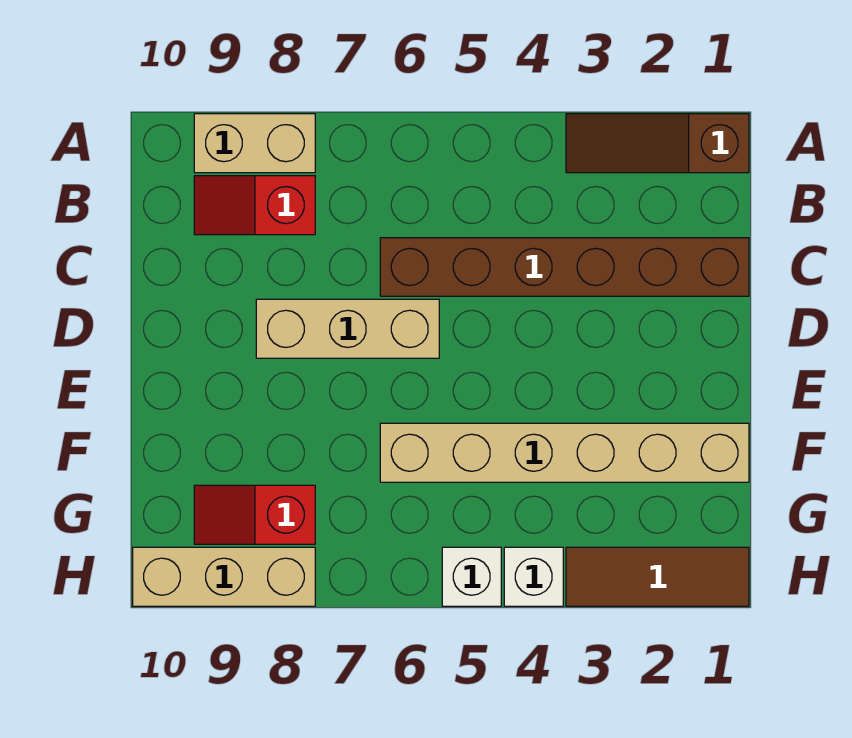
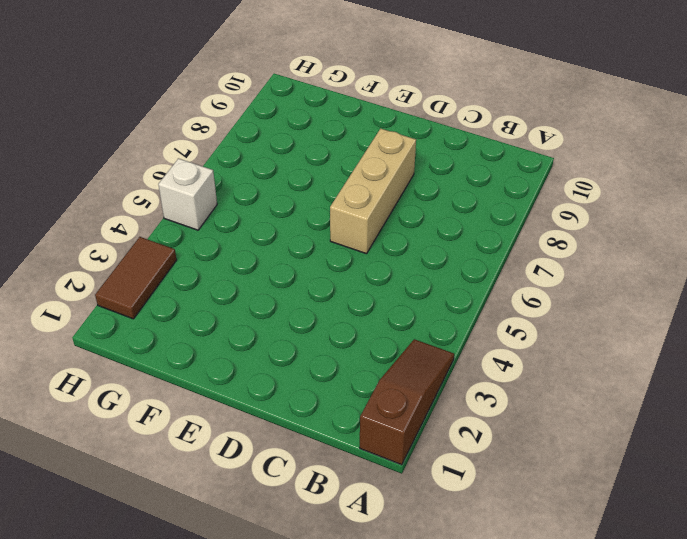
brown tile H2:H3 level 1 -> brown tile H1:H3 level 1
none -> tan brick A8:A9 level 1
none -> red slope B8:B9 level 1 top 8

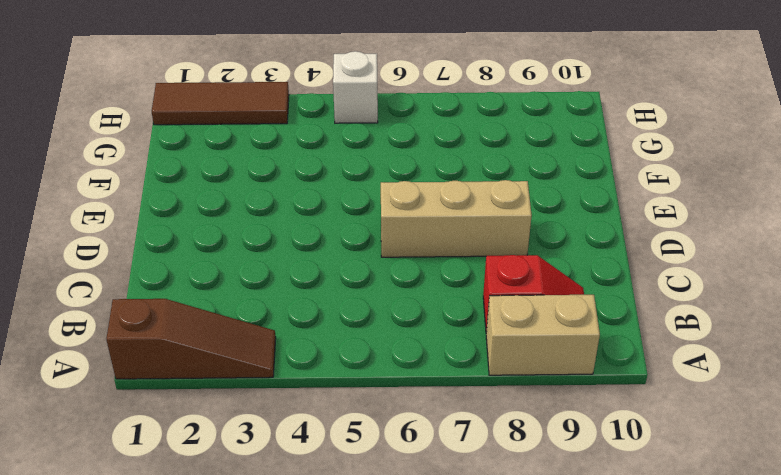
none -> brown brick C1:C6 level 1
none -> tan brick F1:F6 level 1

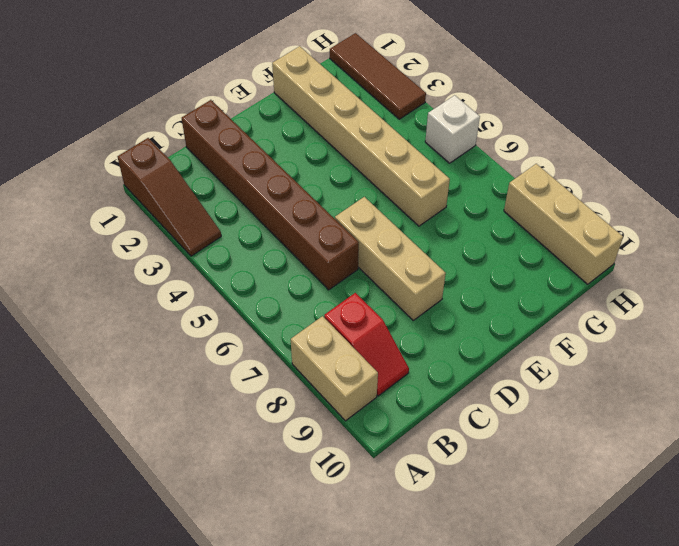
none -> red slope G8:G9 level 1 top 8
none -> white brick H4 level 1

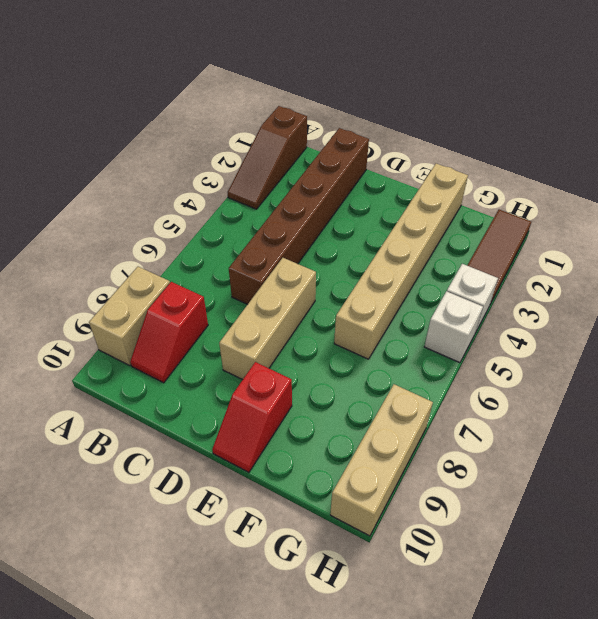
red slope E9:E10 level 1 top 9 -> red slope G8:G9 level 1 top 8

